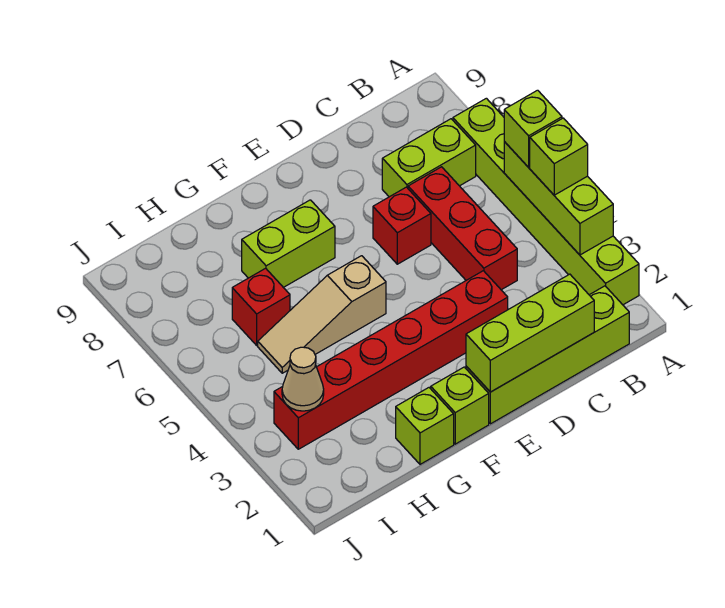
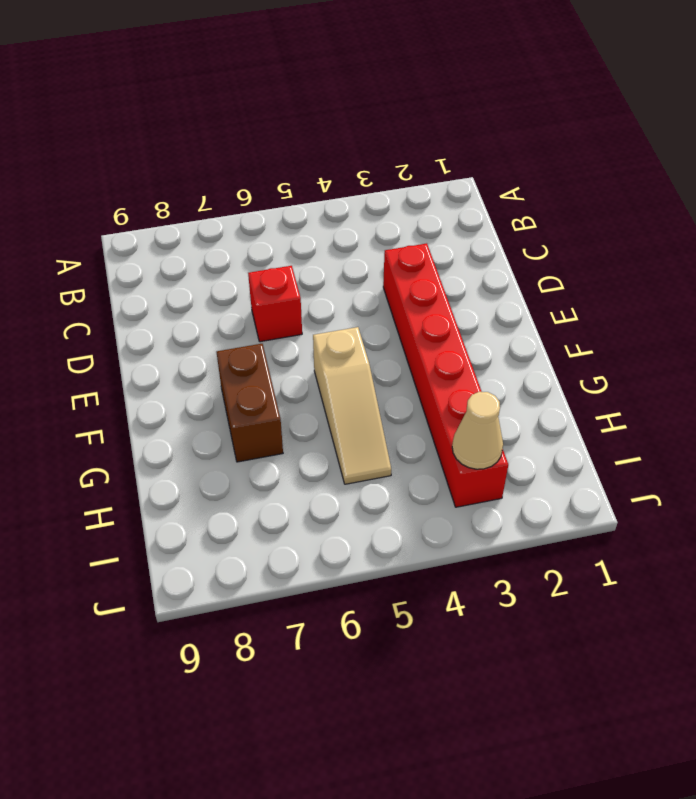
brown brick F7:G7 level 1 -> lime brick F7:G7 level 1
none -> lime brick A2:A7 level 1
none -> lime brick B1:E1 level 1
none -> lime brick B7:C7 level 1

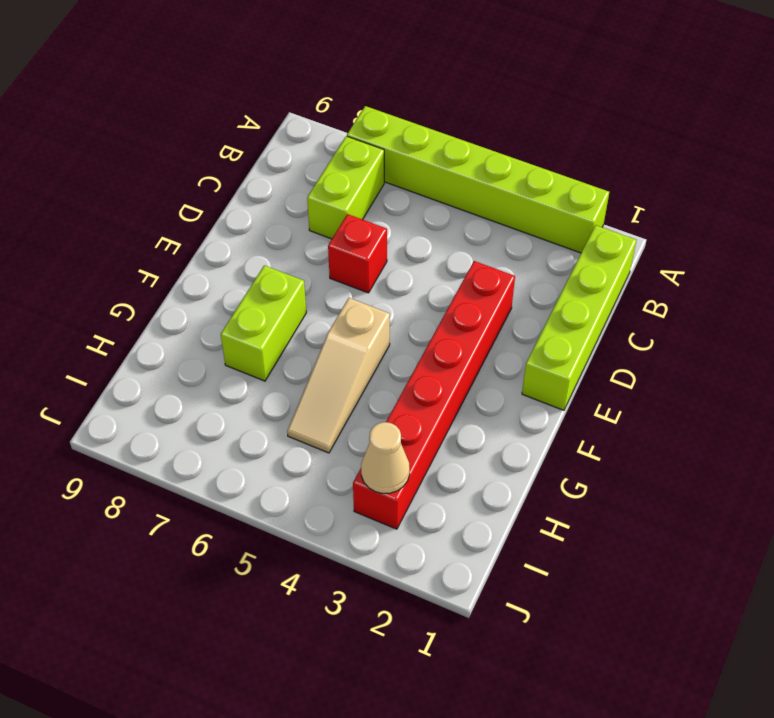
none -> red brick C4:C6 level 1
none -> lime brick F1 level 1
none -> lime brick G1 level 1

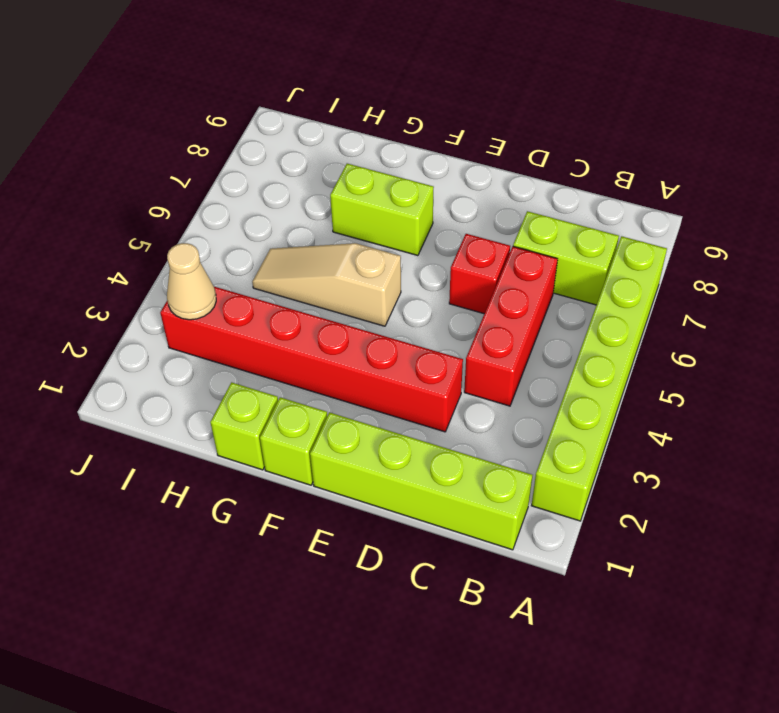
none -> red brick H6 level 1
none -> lime brick A3:A5 level 2
none -> lime brick C1:E1 level 2

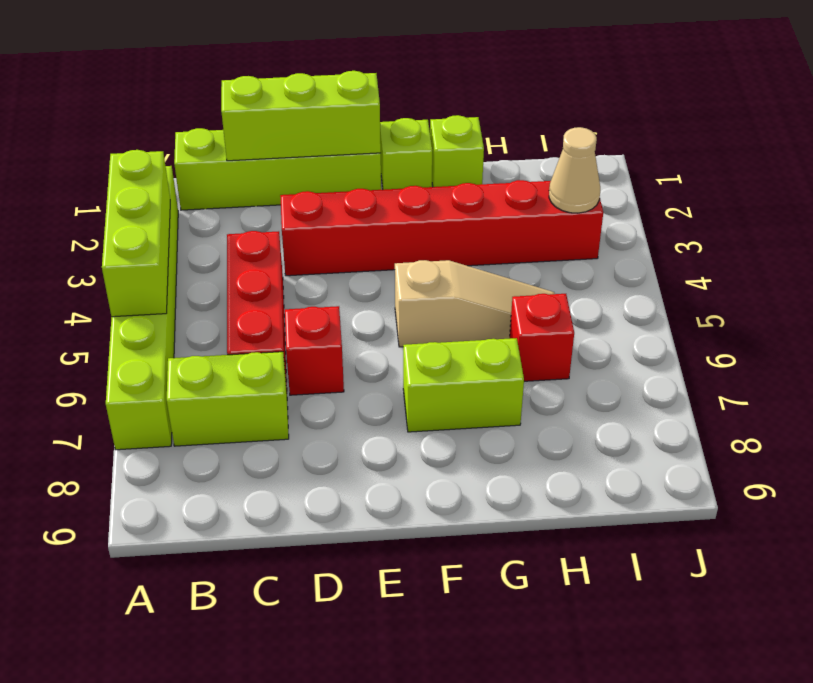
none -> lime brick A4 level 3
none -> lime brick A5 level 3

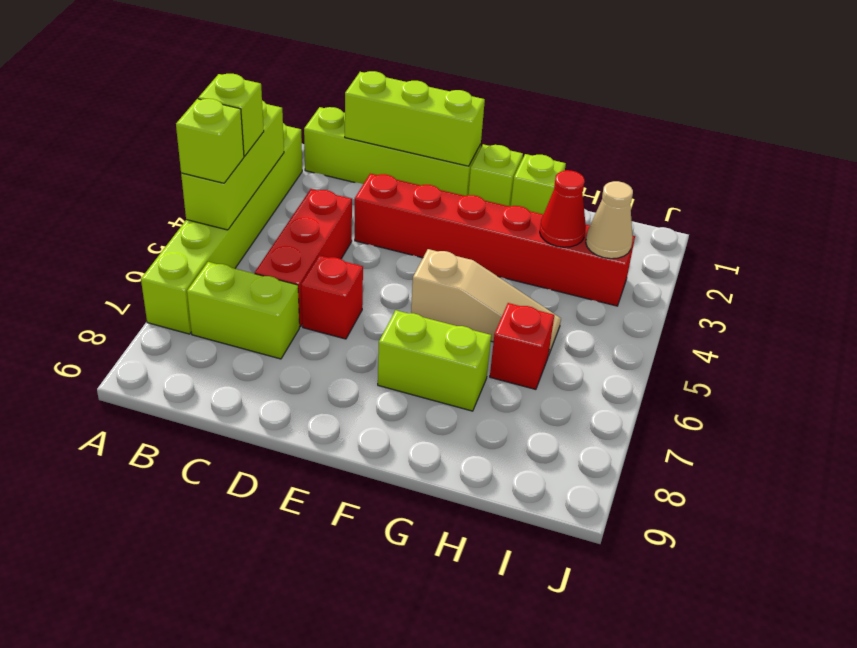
red cone H3 level 2 -> none

